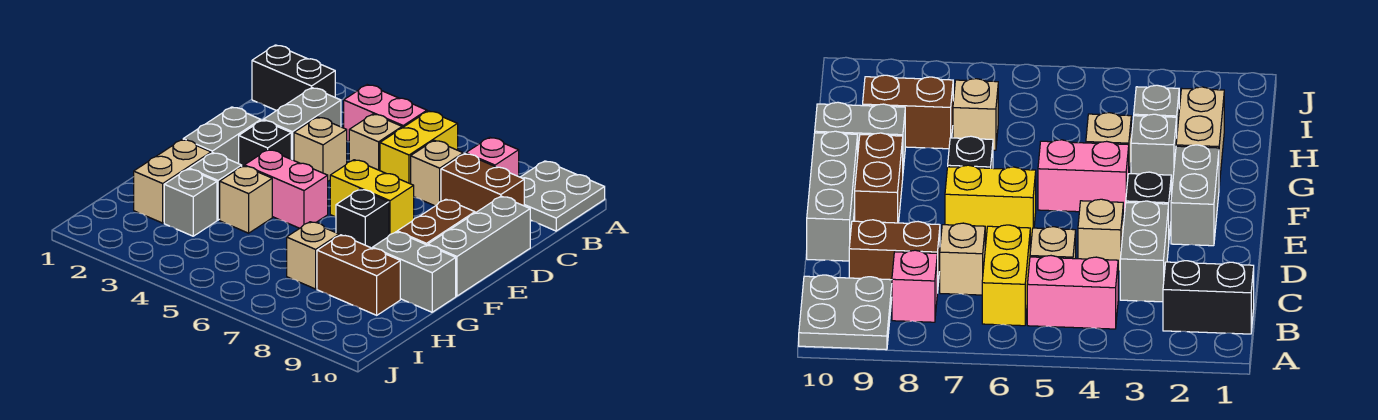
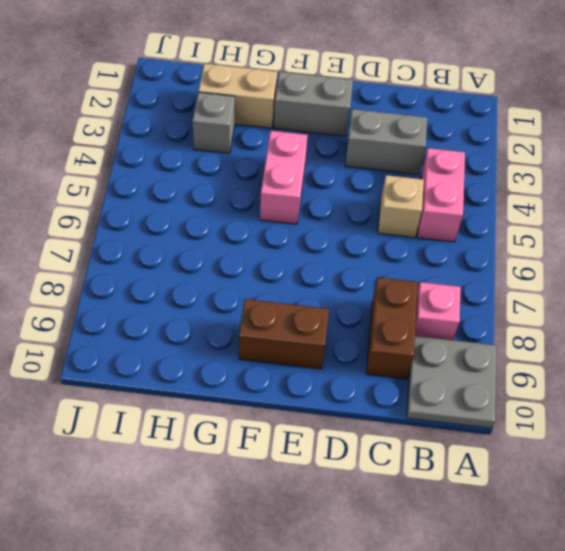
none -> black brick B1:B2 level 1
none -> yellow brick B6:C6 level 1
none -> tan brick C7 level 1

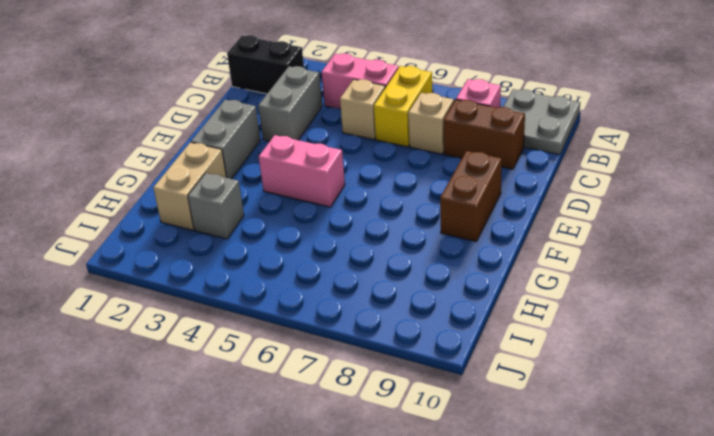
none -> tan brick D4 level 1
none -> grey brick D10:F10 level 1
none -> black brick E3 level 1

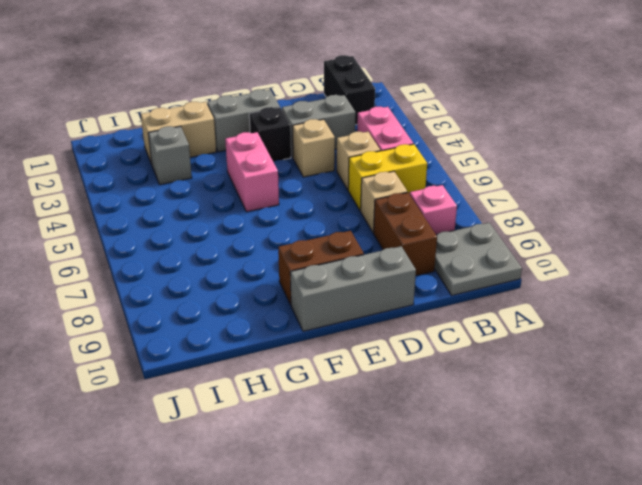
none -> yellow brick E6:E7 level 1
none -> black brick F7 level 1
none -> grey brick G3 level 1

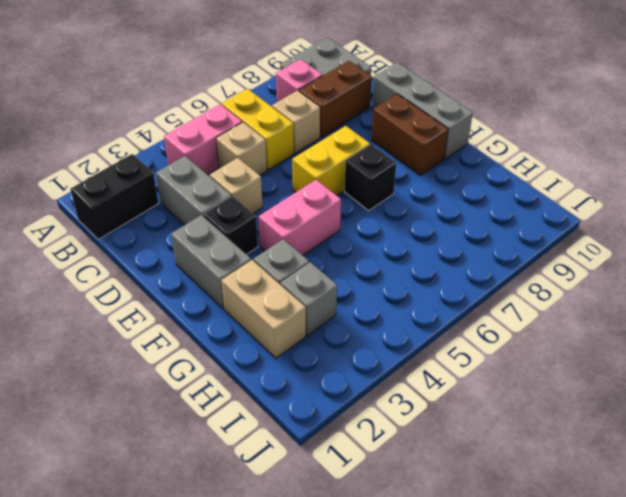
none -> tan brick G4 level 1
none -> grey brick G9:G10 level 1
none -> tan brick H7 level 1

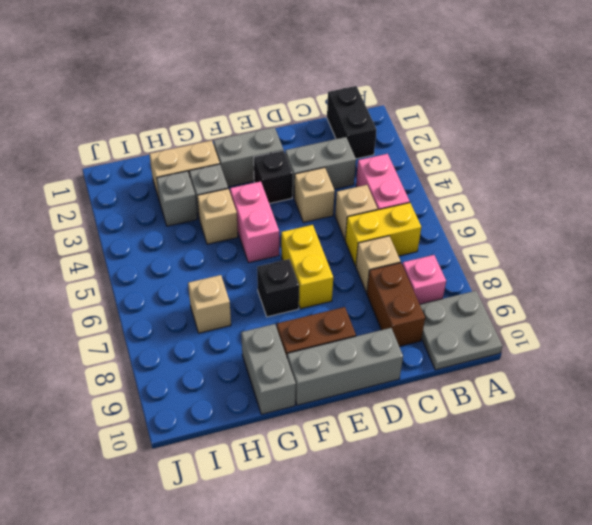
none -> brown brick H8:H9 level 1

